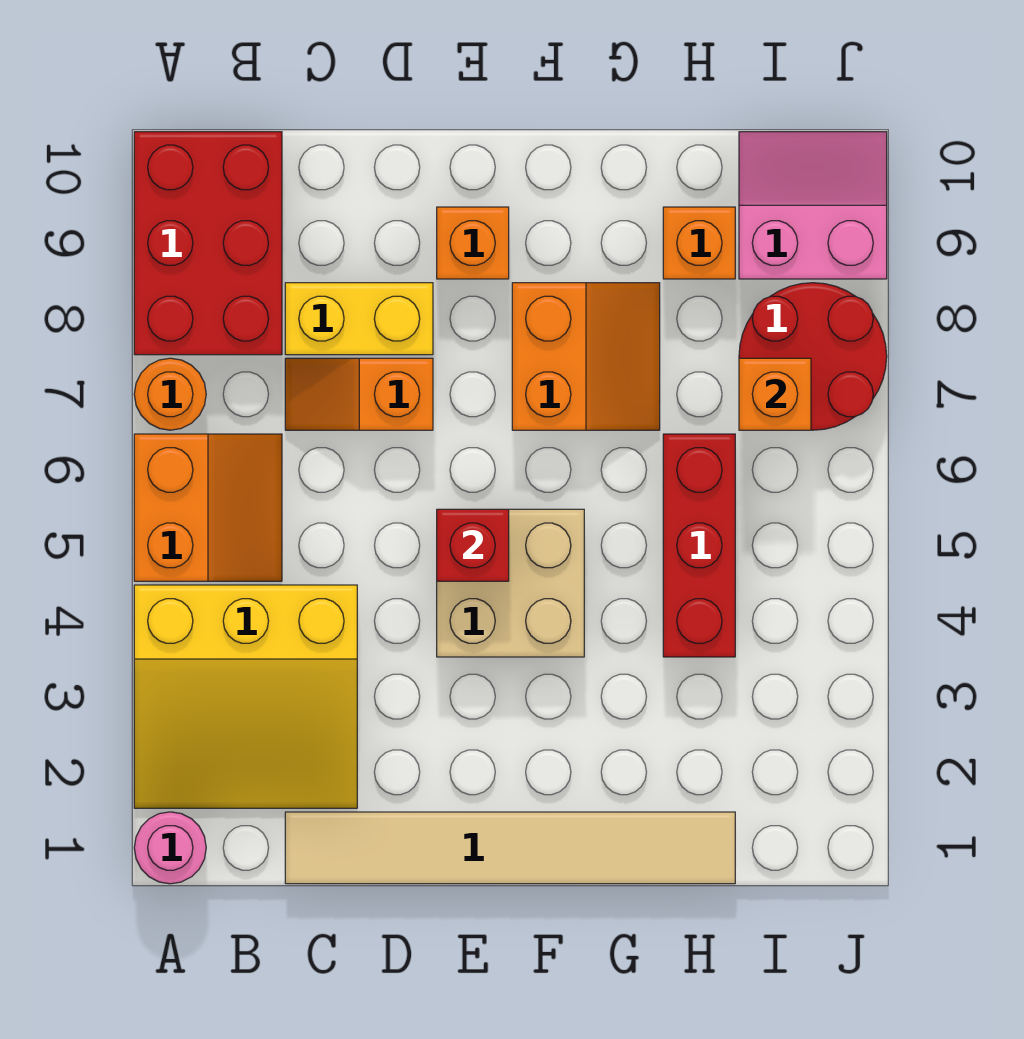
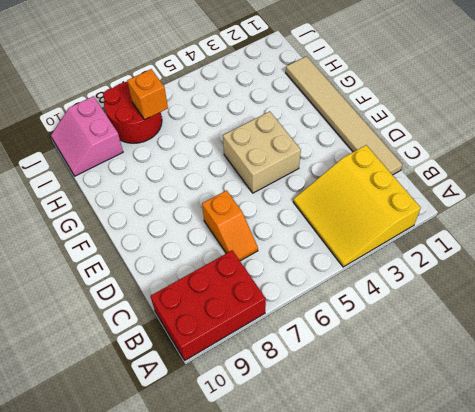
yellow slope A2:C4 level 1 top 2 -> yellow slope A2:C4 level 1 top 4
none -> pink round brick A1 level 1
none -> orange slope A5:B6 level 1 top A
none -> orange round brick A7 level 1

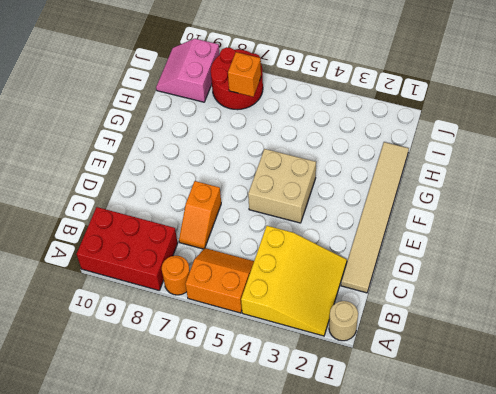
tan round brick A1 level 1 -> pink round brick A1 level 1
none -> yellow brick C8:D8 level 1
none -> orange brick E9 level 1
none -> orange slope F7:G8 level 1 top F

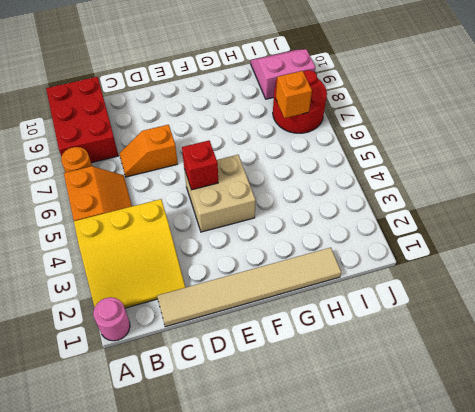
none -> yellow brick C8:D8 level 1
none -> orange brick E9 level 1
none -> orange slope F7:G8 level 1 top F

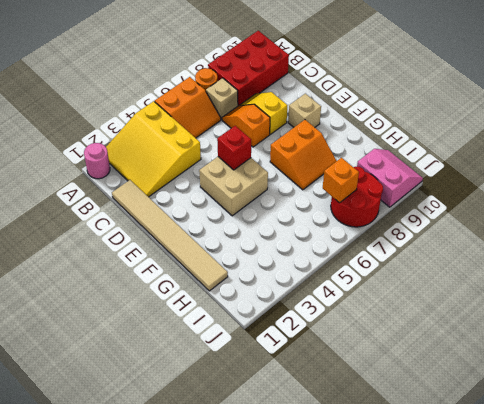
tan brick B7 level 1 -> none
yellow slope C8:D8 level 1 top D -> yellow brick C8:D8 level 1
tan brick E9 level 1 -> orange brick E9 level 1
none -> red brick H4:H6 level 1
none -> orange brick H9 level 1

